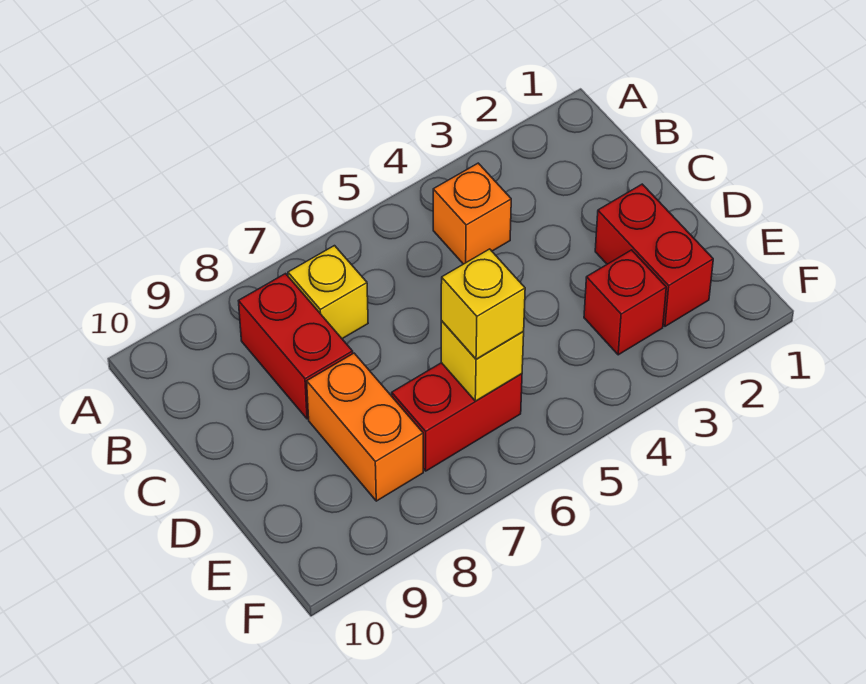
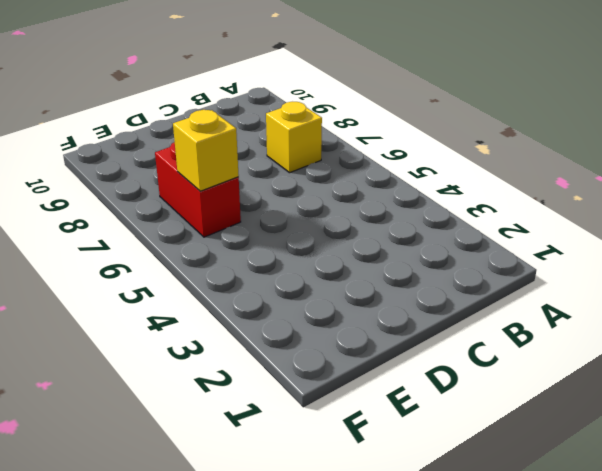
none -> orange brick B4 level 1
none -> red brick B8:C8 level 1

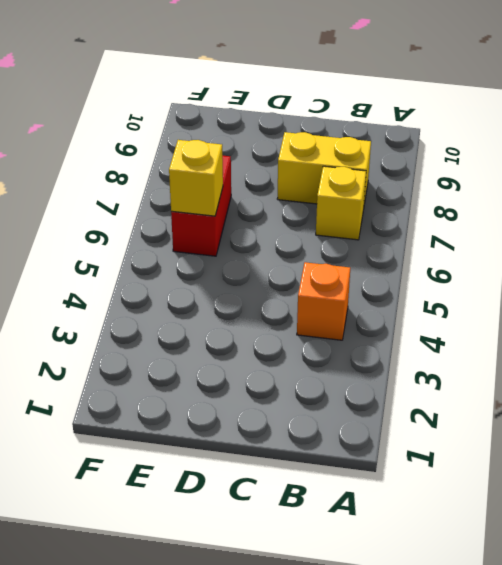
yellow brick B8:C8 level 1 -> red brick B8:C8 level 1
none -> red brick D2:E2 level 1
none -> orange brick D8:E8 level 1

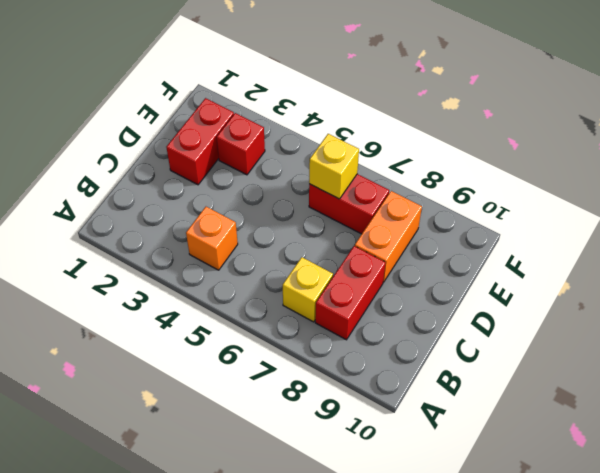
none -> yellow brick E6 level 3

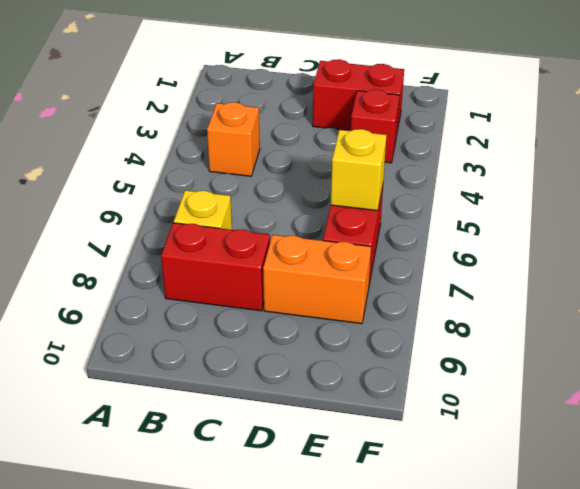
none -> yellow brick E6 level 3

